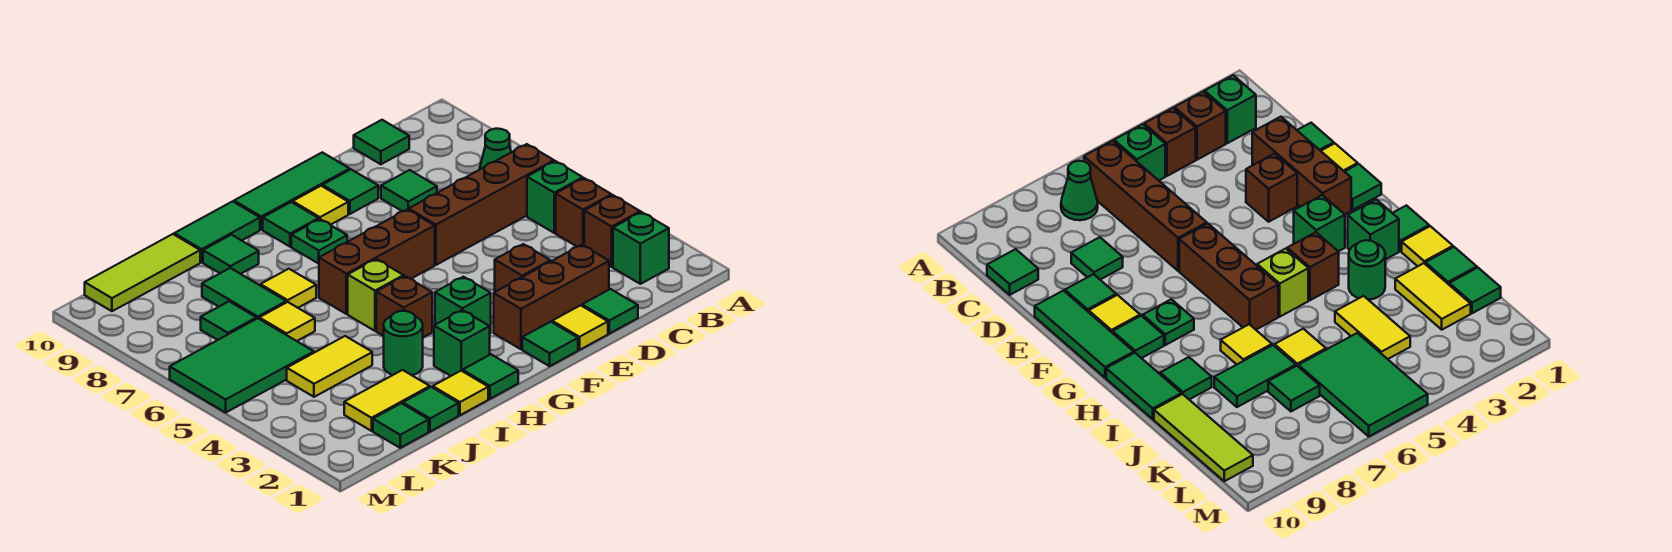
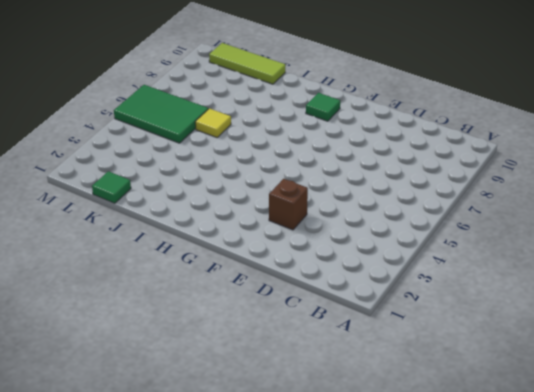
none -> green brick B2 level 1
none -> brown brick B3 level 1
none -> brown brick B4 level 1
none -> green brick B5 level 1

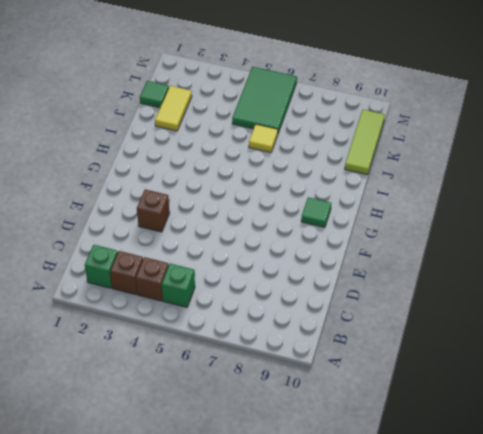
none -> brown brick B6:E6 level 1
none -> green cone B7 level 1
none -> green tile C10 level 1
none -> green tile D1 level 1

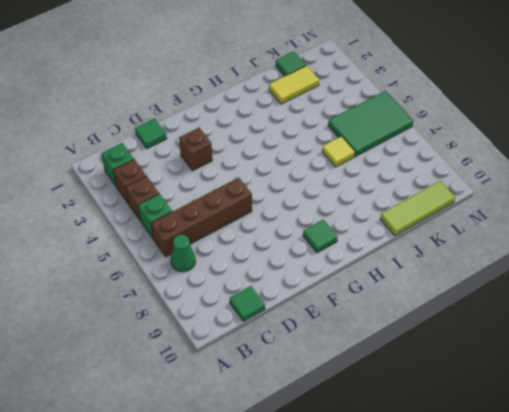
none -> brown brick D2:F2 level 1
none -> green tile D8 level 1
none -> yellow tile E1 level 1
none -> green tile E9 level 1

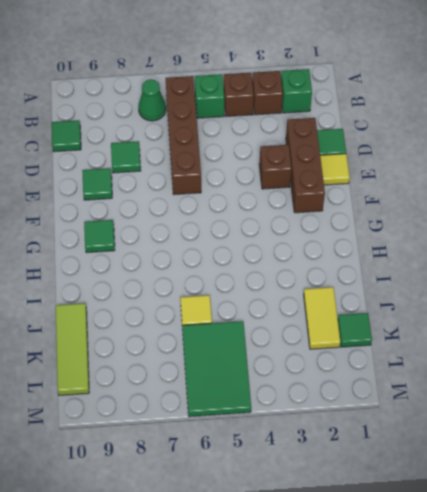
none -> green tile E10:G10 level 1
none -> green tile F1 level 1
none -> brown brick F6:H6 level 1
none -> yellow tile F9 level 1

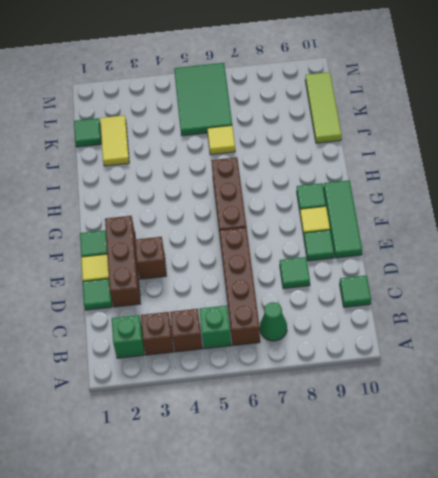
none -> green brick G3 level 1
none -> green plate G8 level 1
none -> green tile H1 level 1
none -> green brick H2 level 1

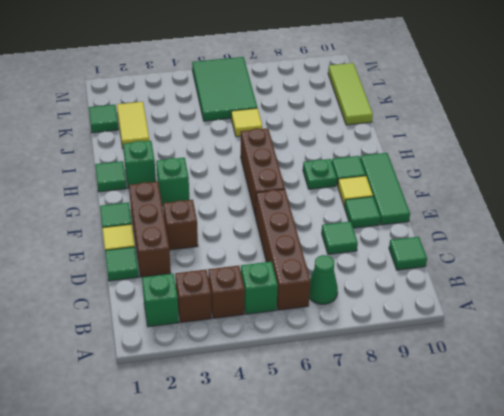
none -> brown brick H4 level 1
none -> lime brick H5 level 1
none -> green tile H10:I10 level 1
none -> yellow tile I1 level 1

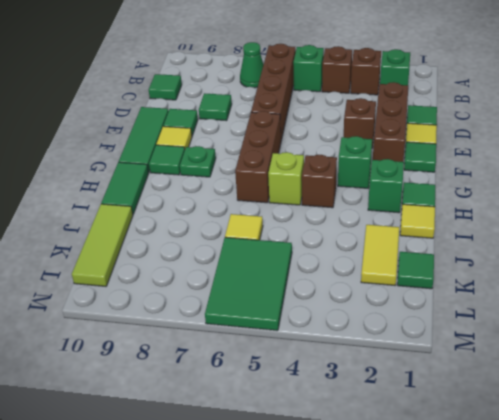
none -> green round brick I3 level 1
none -> yellow tile I7 level 1
none -> green tile I9 level 1
none -> green tile J1 level 1

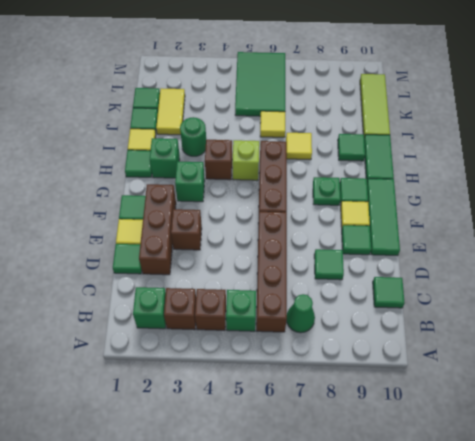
none -> yellow tile J4:K4 level 1
none -> green tile J7:J8 level 1
none -> green tile K7 level 1

